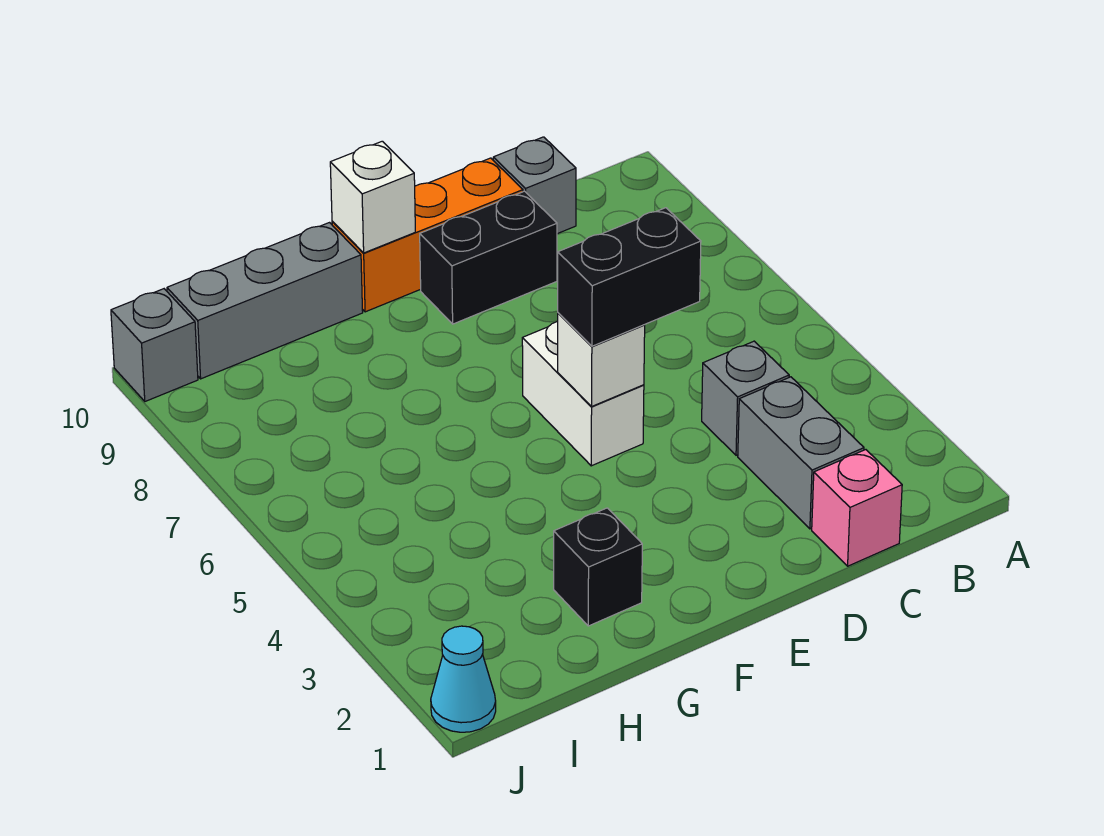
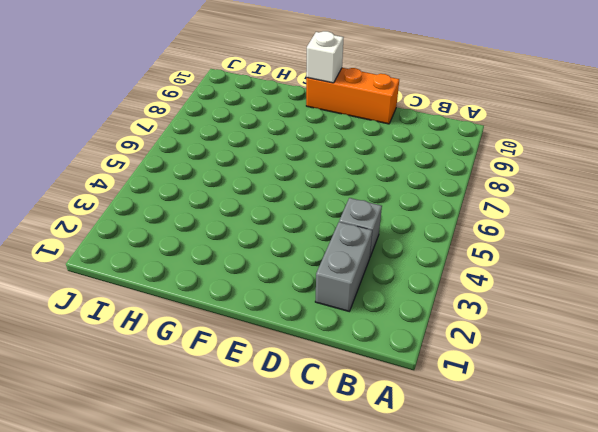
none -> pink brick C1 level 1
none -> grey brick C10 level 1
none -> black brick D9:E9 level 1

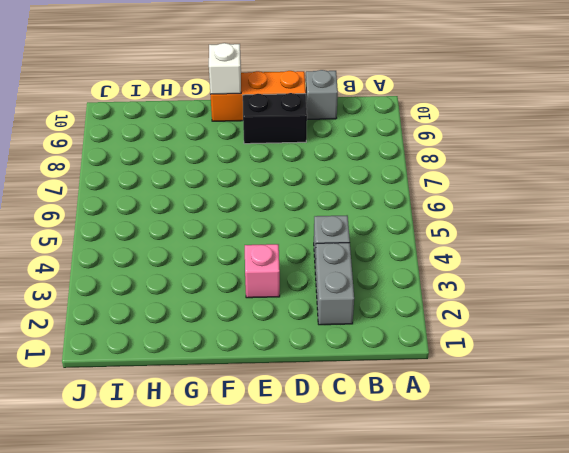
pink brick E3 level 1 -> pink brick C1 level 1
none -> white brick E5:E6 level 1
none -> black brick G2 level 1
none -> grey brick G10:I10 level 1

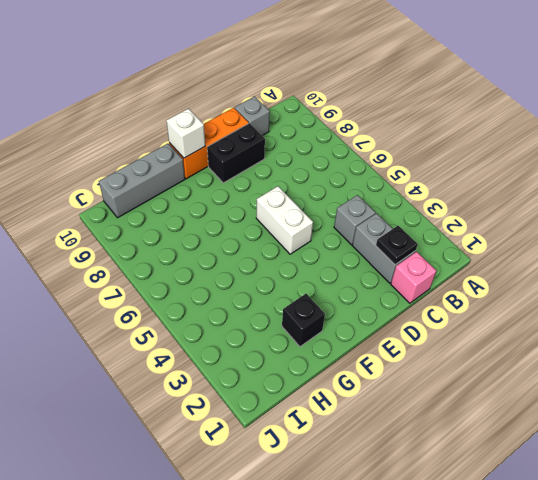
black plate C2 level 2 -> none
none -> cyan cone J1 level 1
none -> grey brick J10 level 1
none -> white brick E5 level 2

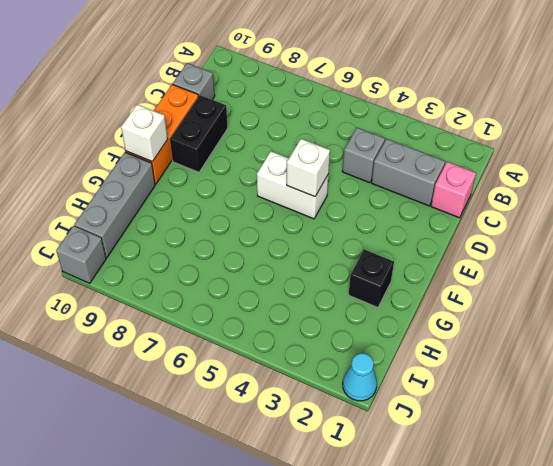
none -> black brick D5:E5 level 3

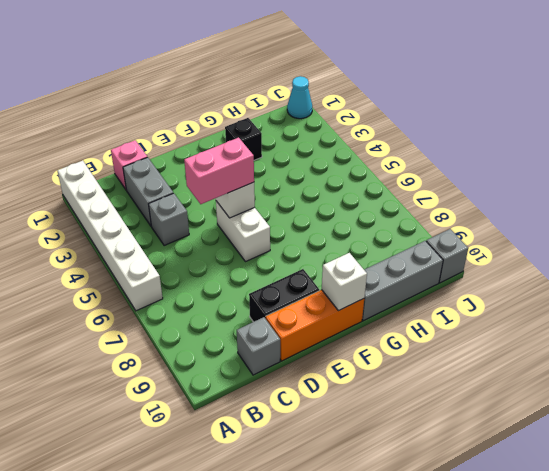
white brick A1:A6 level 1 -> none
pink brick D5:E5 level 3 -> black brick D5:E5 level 3

